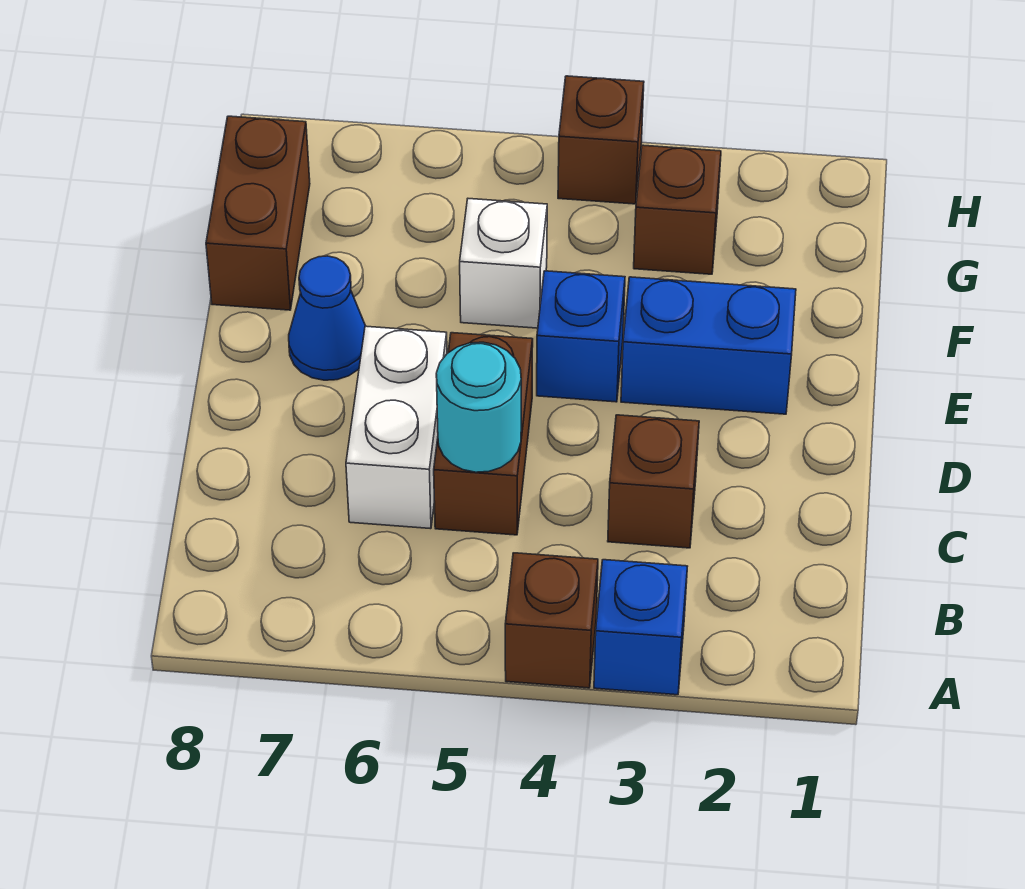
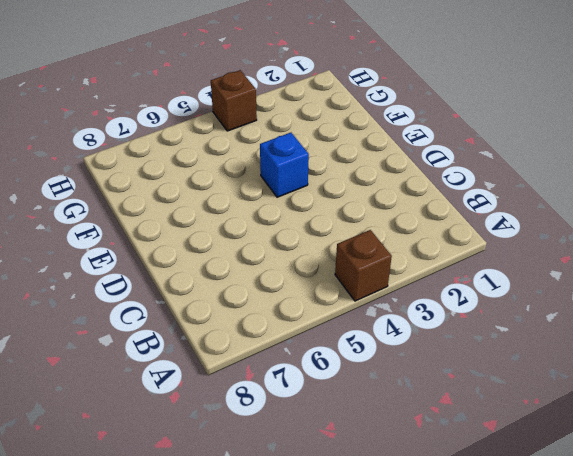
none -> blue brick A3 level 1
none -> brown brick C3 level 1
none -> brown brick C5:D5 level 1

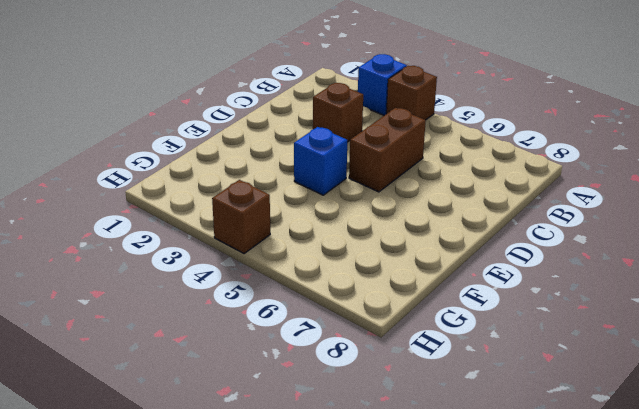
none -> white brick C6:D6 level 1
none -> blue brick E2:E3 level 1
none -> blue cone E7 level 1

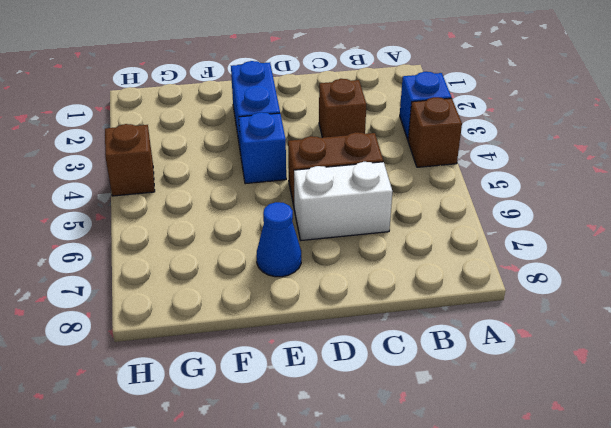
none -> white brick F5 level 1
none -> brown brick F8:G8 level 1
none -> brown brick G3 level 1

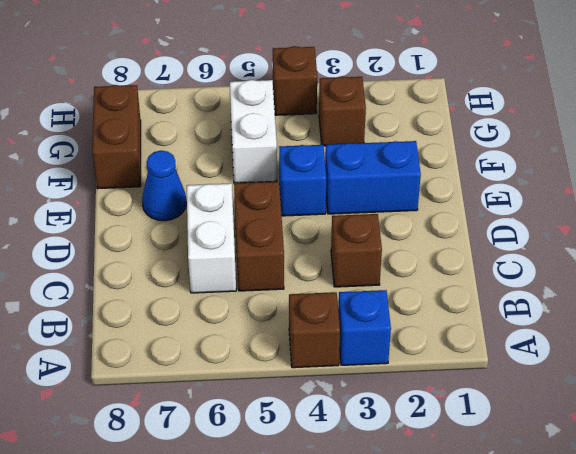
white brick F5:G5 level 1 -> white brick F5 level 1
none -> cyan round brick C5 level 2

